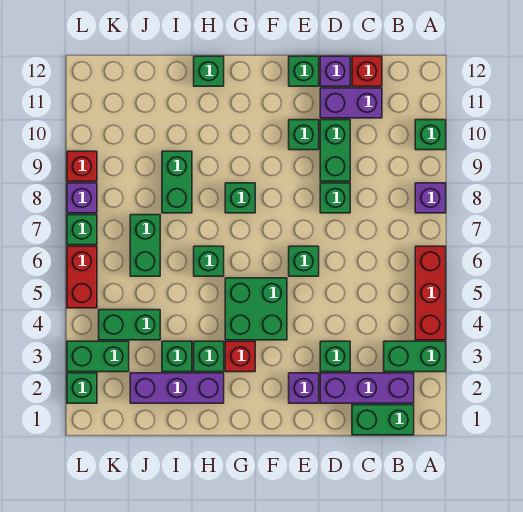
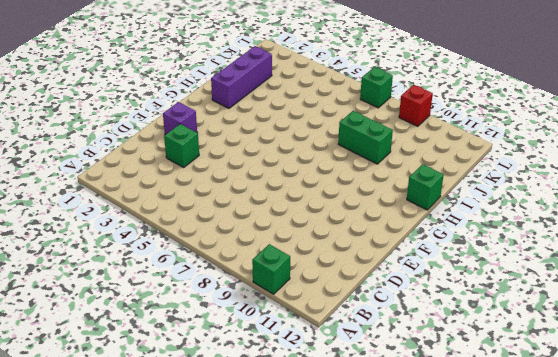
none -> green brick A3:B3 level 1
none -> red brick A4:A6 level 1
none -> purple brick A8 level 1
none -> green brick B1:C1 level 1

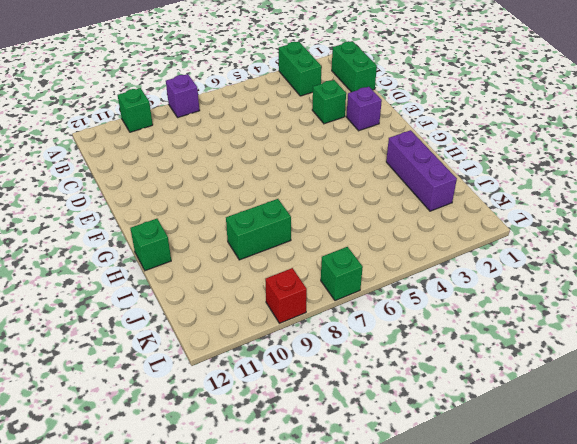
none -> red brick A4:A6 level 1
none -> purple brick B2:D2 level 1
none -> purple brick C11:D11 level 1
none -> red brick C12 level 1

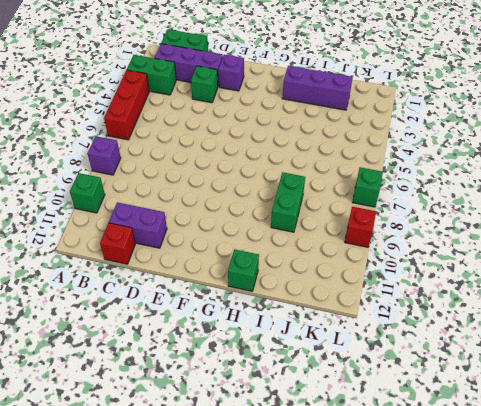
none -> green brick D8 level 1
none -> green brick D9:D10 level 1
none -> purple brick D12 level 1
none -> green brick E6 level 1

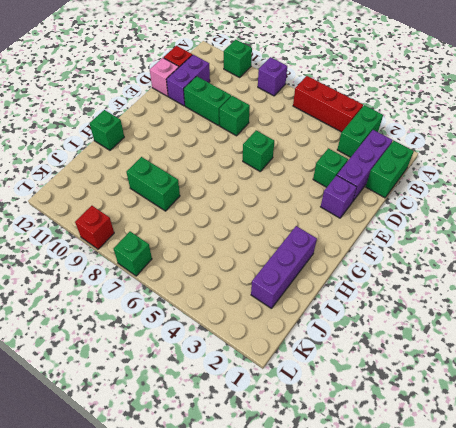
pink brick D12 level 1 -> purple brick D12 level 1
none -> green brick E10 level 1
none -> green brick E12 level 1
none -> green brick F4:G5 level 1
none -> red brick G3 level 1

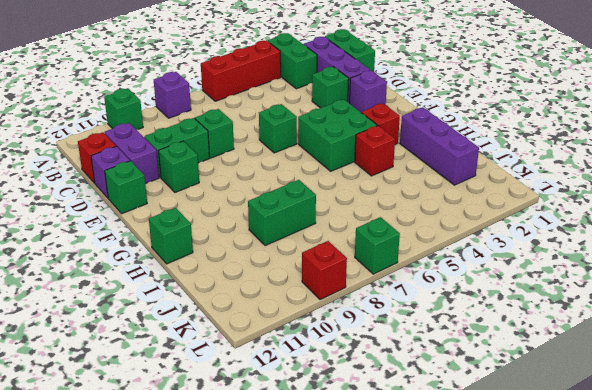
red brick H4 level 1 -> none
none -> green brick G8 level 1
none -> green brick H3 level 1
none -> green brick H6 level 1
none -> green brick I3 level 1

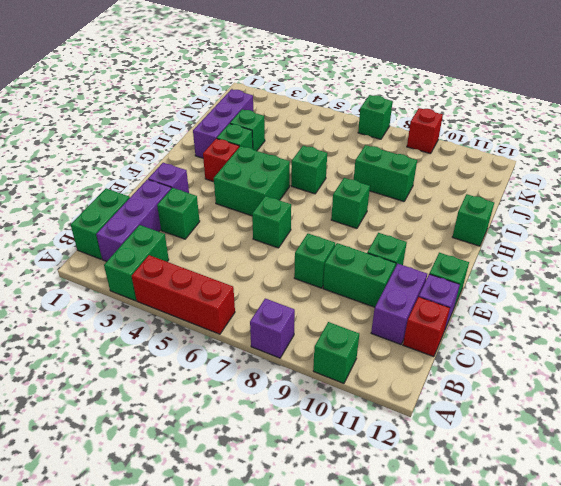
none -> green brick J4:K4 level 1
none -> green brick J6:J7 level 1
none -> green brick K3:L3 level 1
none -> green brick L2 level 1

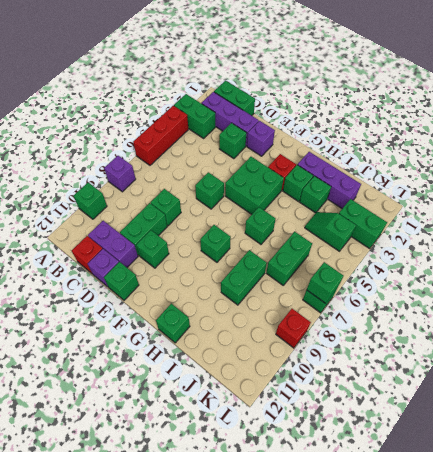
green slope J4:K4 level 1 top K -> green brick J4:K4 level 1
green brick L7 level 2 -> green brick L2 level 1
none -> red brick L5:L6 level 1
none -> purple brick L8 level 1

